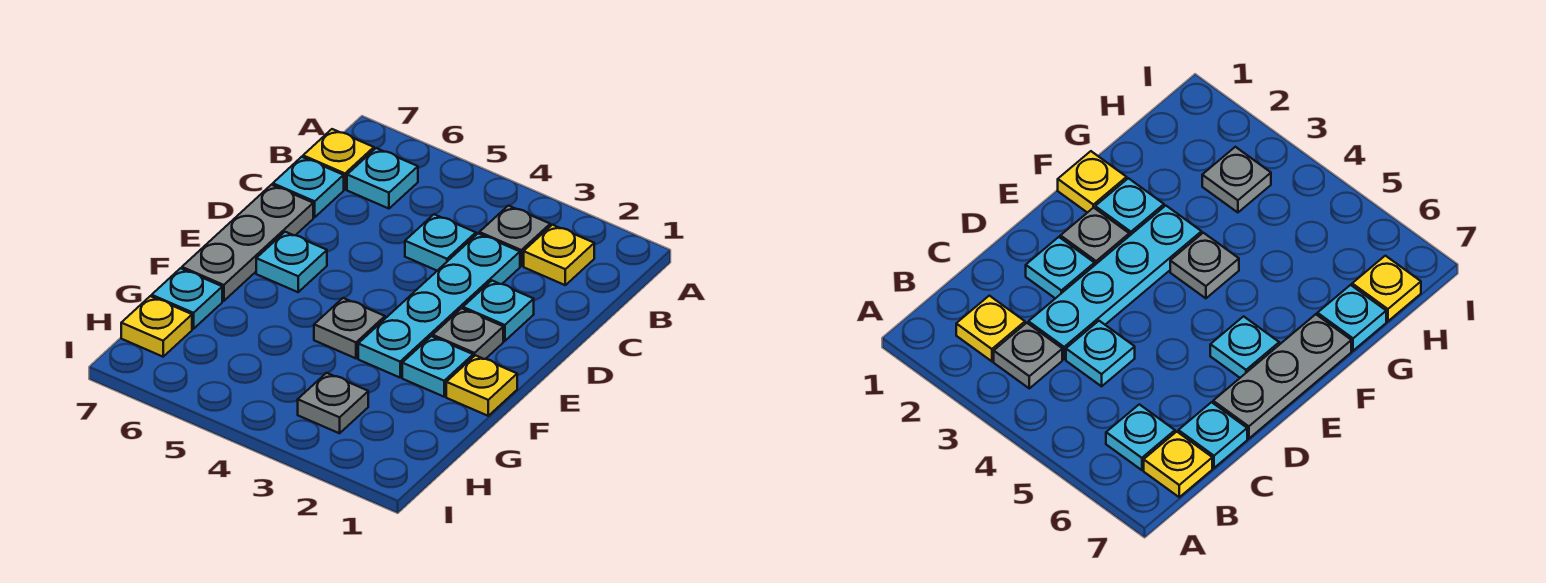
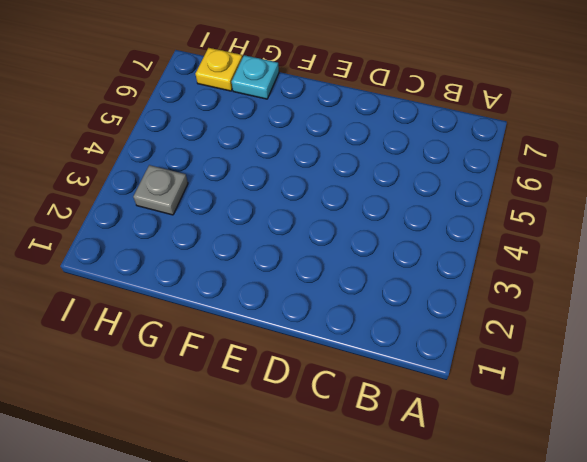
none -> yellow plate B2 level 1
none -> grey plate B3 level 1
none -> cyan plate B6 level 1

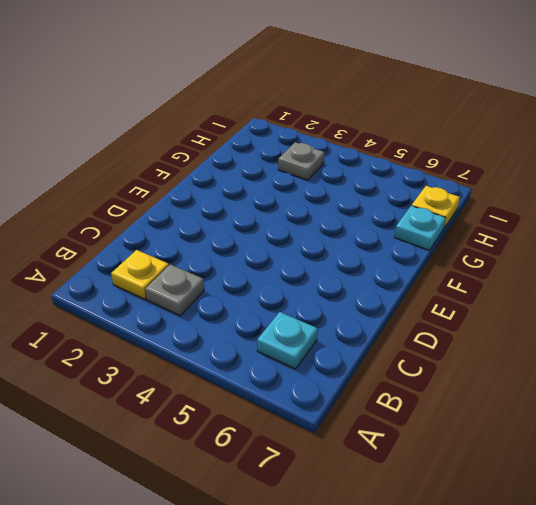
none -> yellow plate B7 level 1
none -> cyan plate C3:F3 level 1
none -> cyan plate C4 level 1

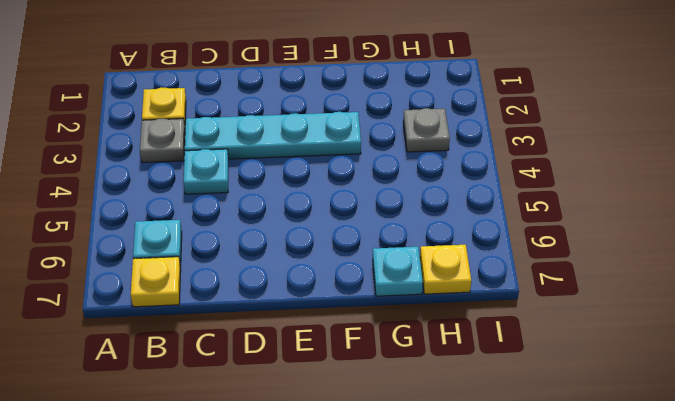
none -> cyan plate C7 level 1
none -> cyan plate D2 level 1
none -> grey plate D7:F7 level 1

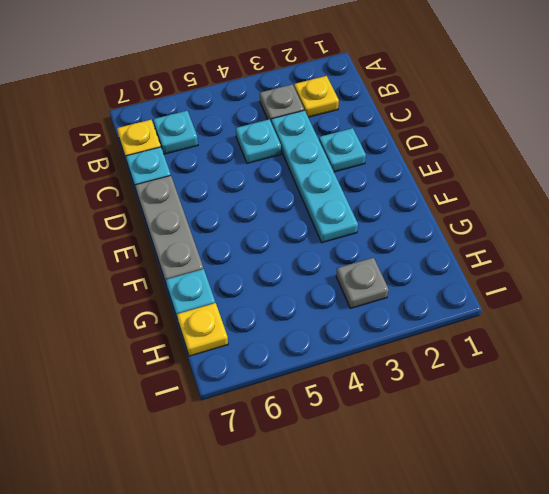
none -> grey plate E2 level 1
none -> cyan plate E6 level 1
none -> yellow plate F1 level 1

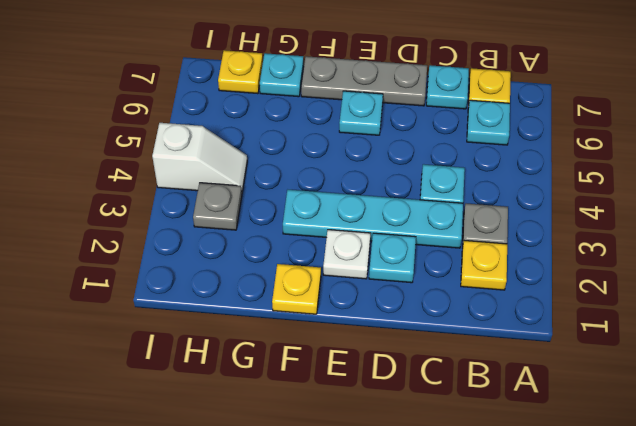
white plate E2 level 1 -> grey plate E2 level 1
white slope H4:I4 level 1 top I -> none
none -> cyan plate F2 level 1
none -> grey plate F4 level 1

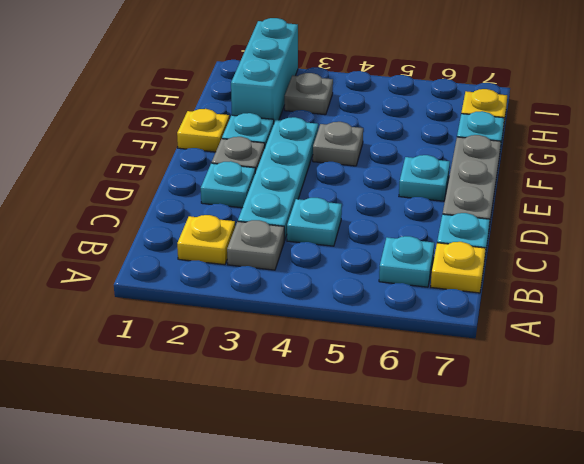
cyan brick G2:I2 level 1 -> none

